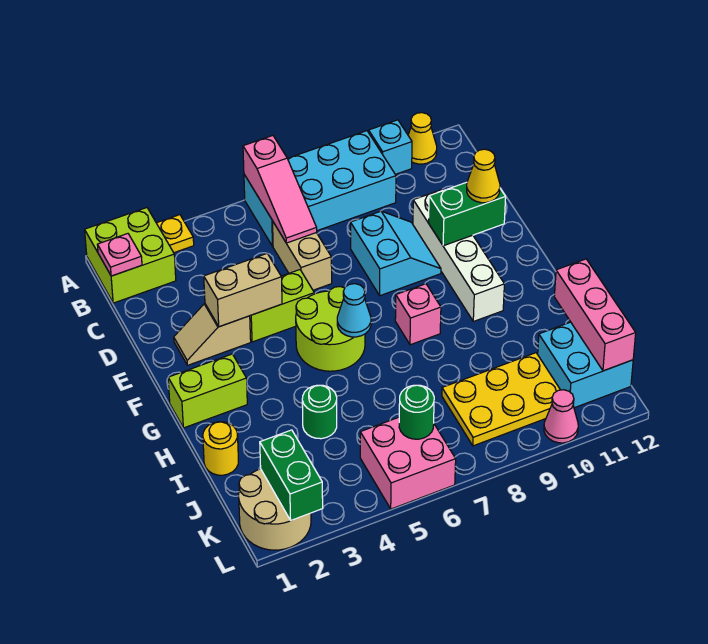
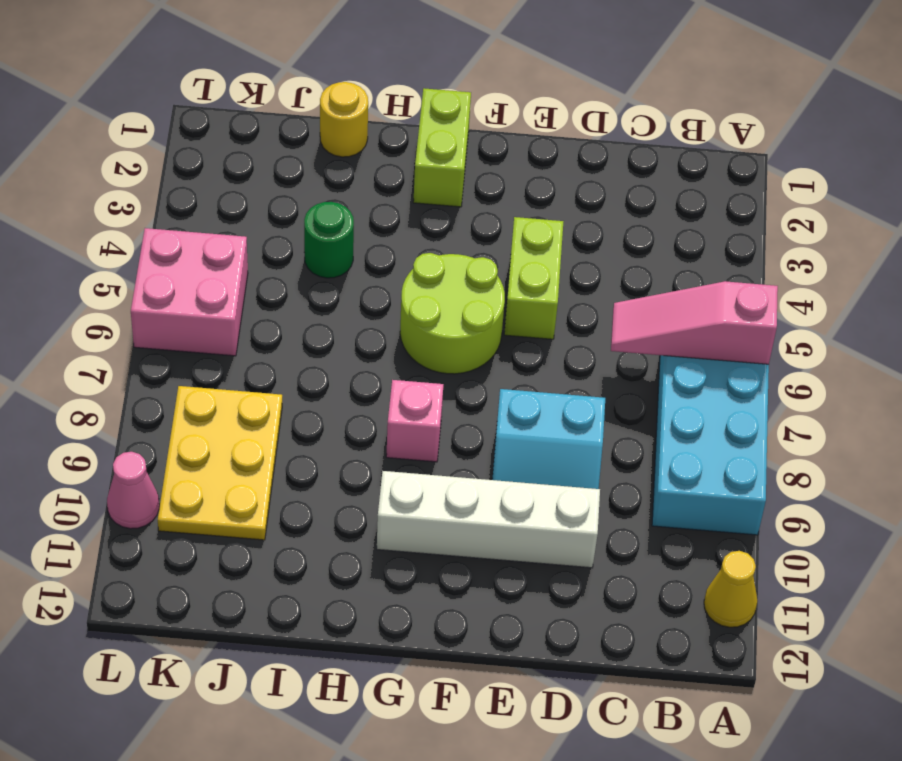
none -> lime brick A1:B2 level 1
none -> yellow plate A3 level 1
none -> cyan brick A10 level 1

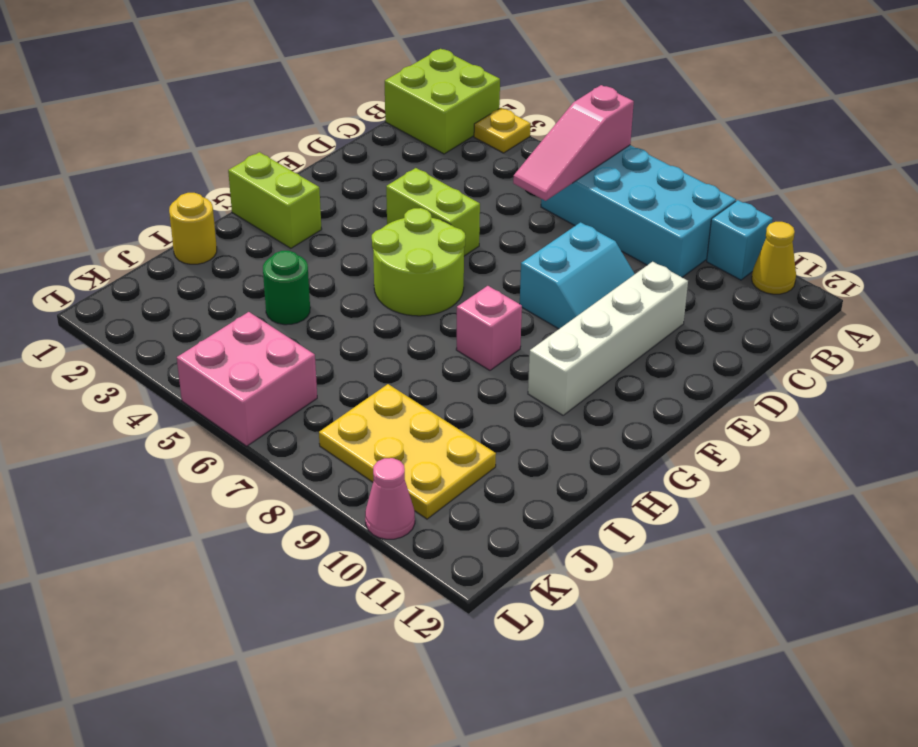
none -> tan brick C6:D6 level 1
none -> tan slope E2:E3 level 1 top 3
none -> cyan brick J11:K12 level 1

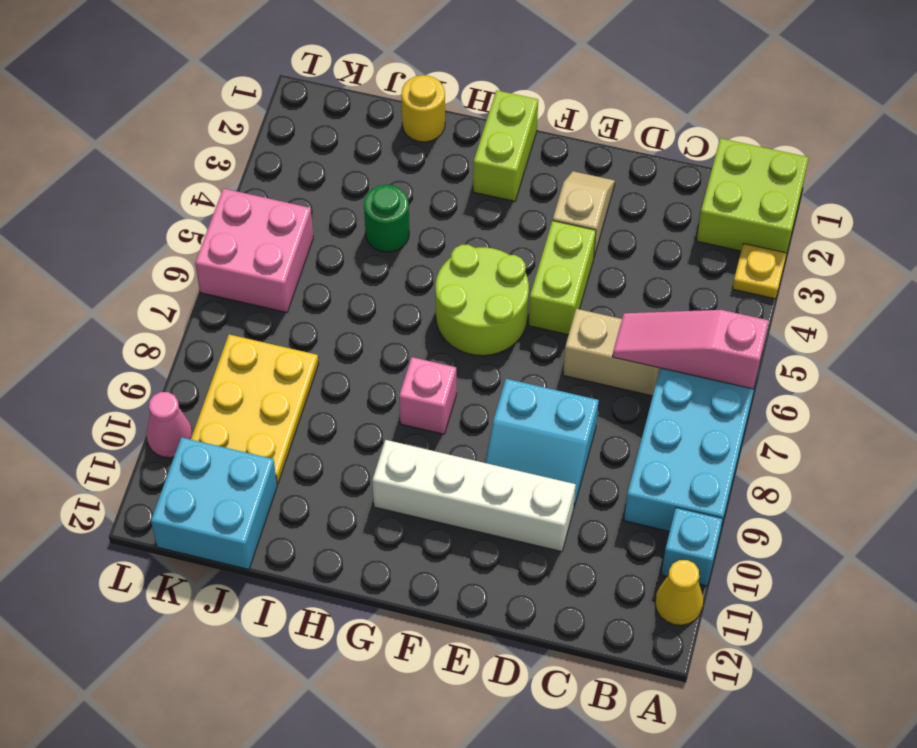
none -> tan round brick K1:L2 level 1
none -> pink plate B1 level 2
none -> tan brick E3:E4 level 2

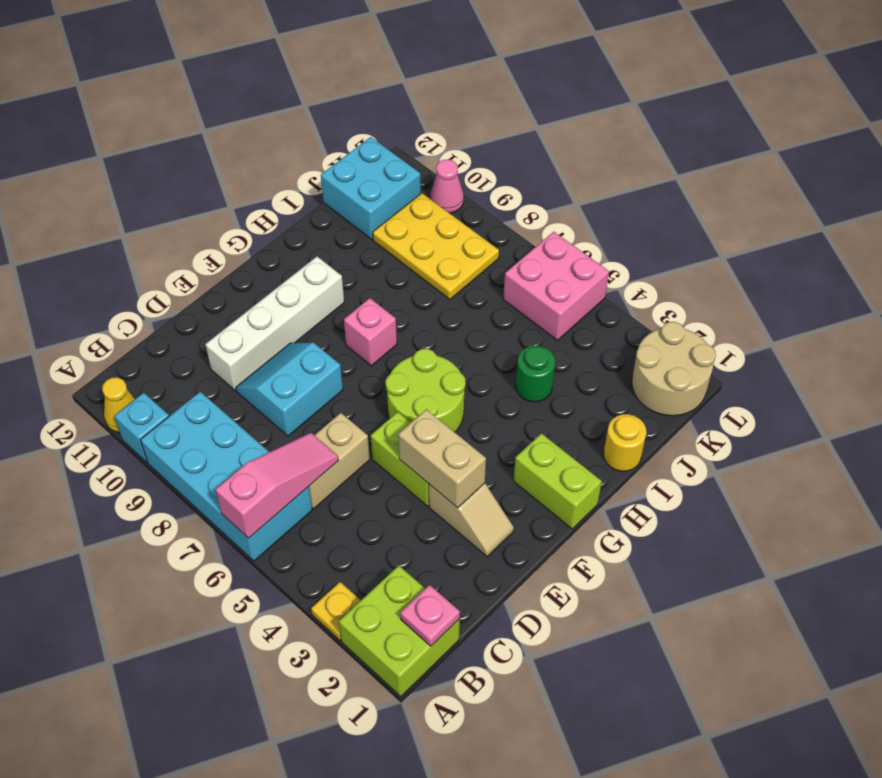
none -> green brick E10:E11 level 2
none -> cyan cone G6 level 2
none -> pink brick I12:K12 level 2

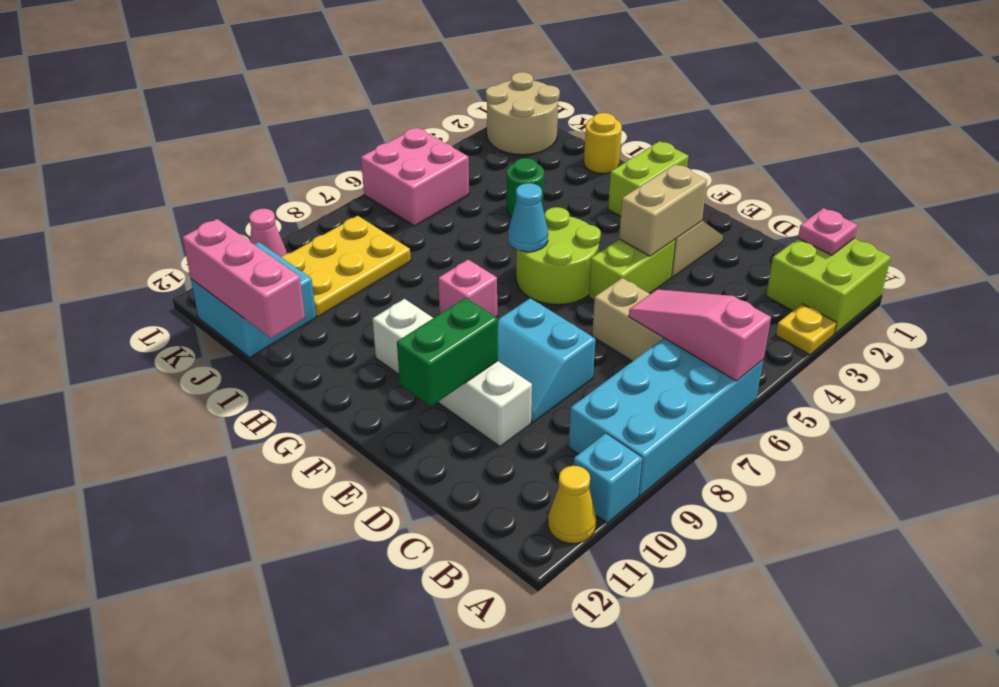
none -> green brick K2:L2 level 2
none -> green round brick K6 level 2
none -> yellow cone E11 level 3

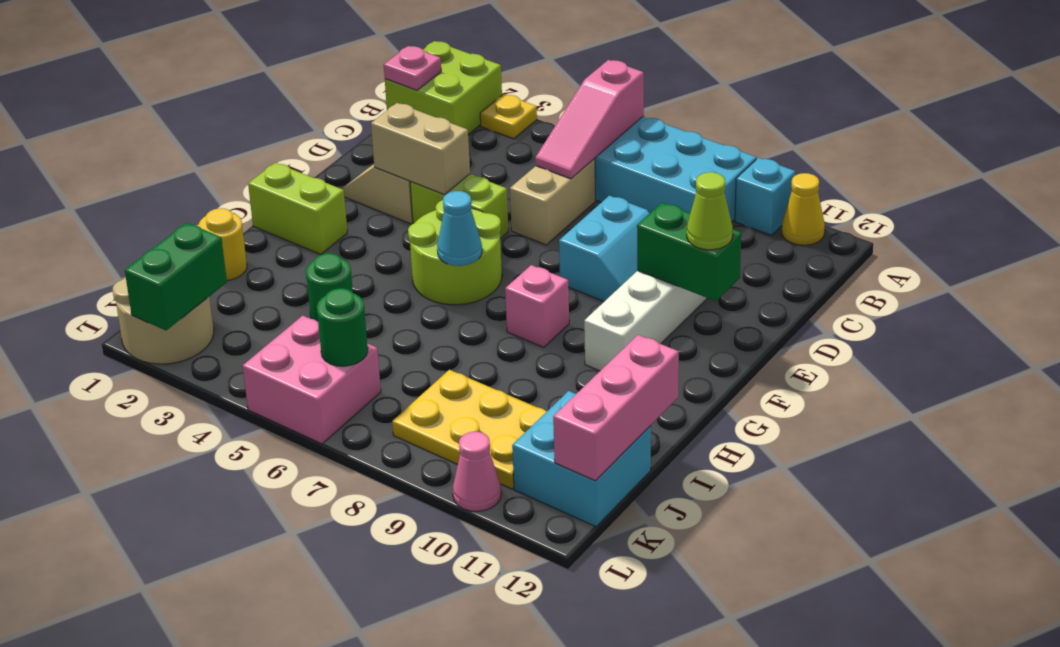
lime cone E11 level 3 -> yellow cone E11 level 3

